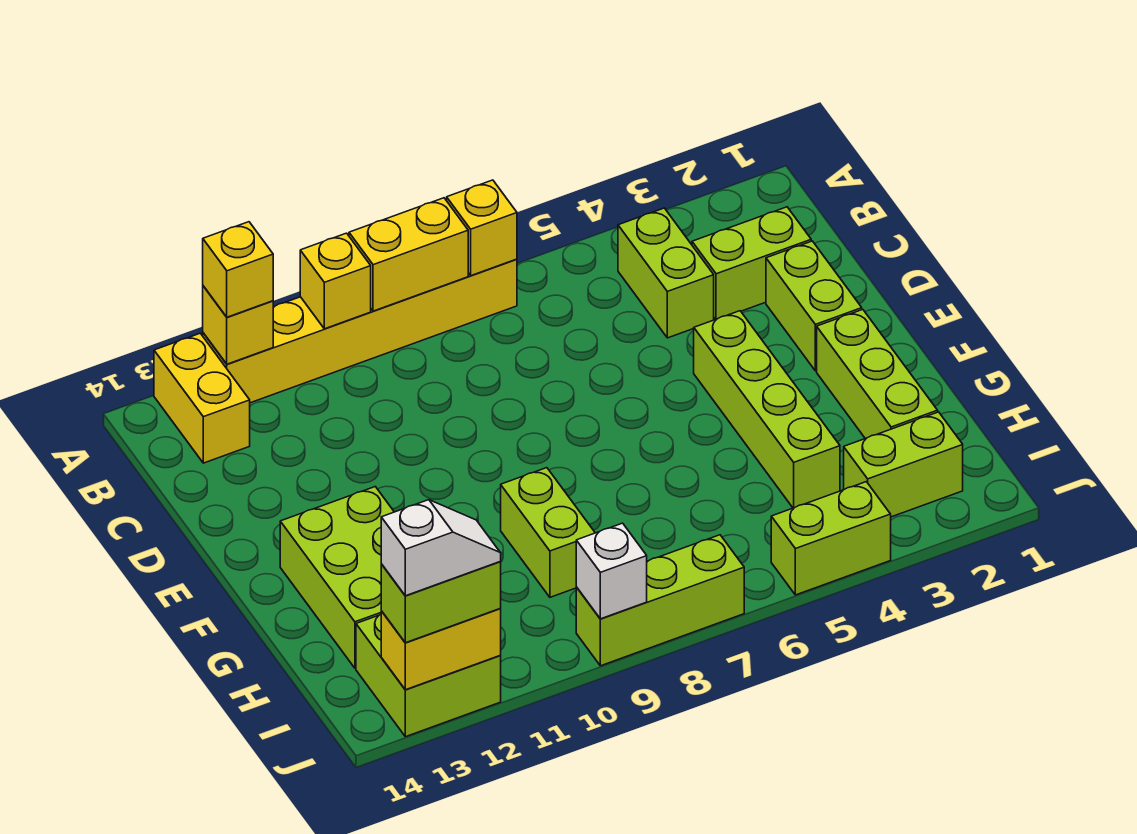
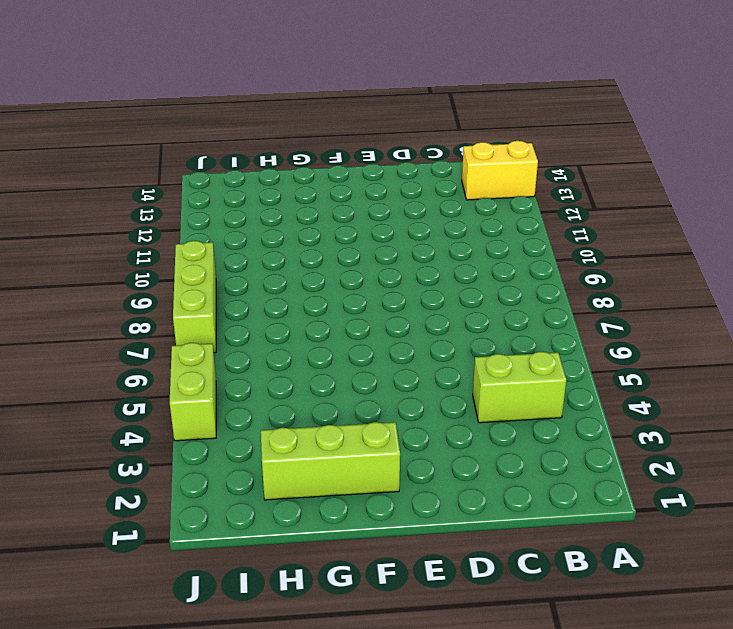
none -> yellow brick A7:A12 level 1
none -> lime brick C2:C3 level 1
none -> lime brick D2:E2 level 1

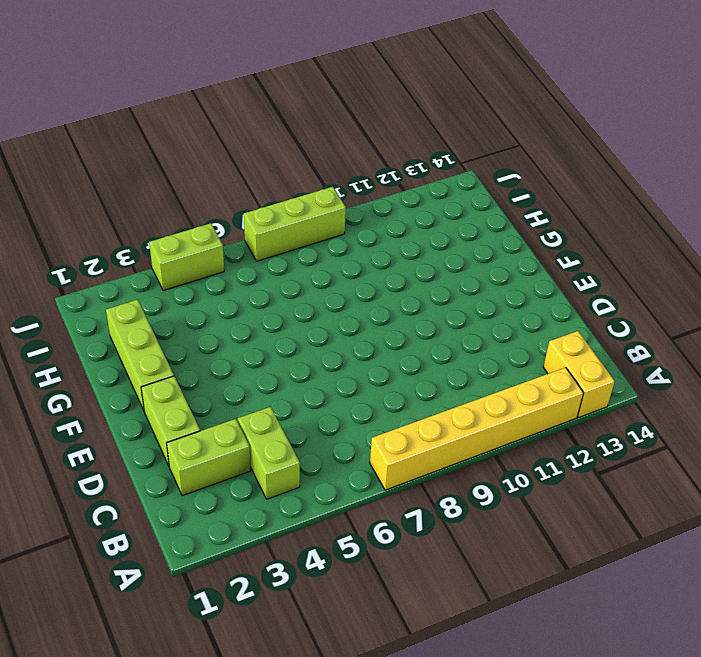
none -> lime brick E4:H4 level 1
none -> lime brick F12:H13 level 1
none -> lime brick G9:H9 level 1

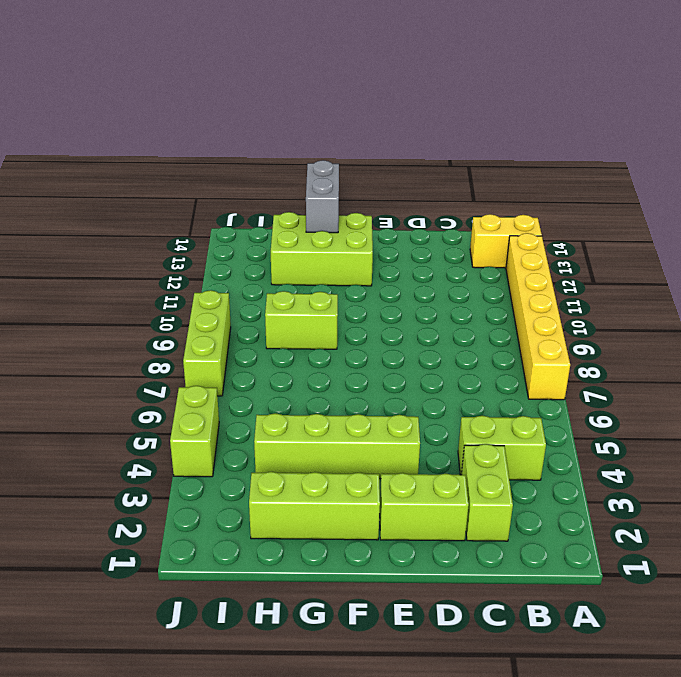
grey brick G13:G14 level 2 -> none
none -> lime brick I2:I3 level 1
none -> lime brick I12:J13 level 1
none -> yellow brick A7 level 2

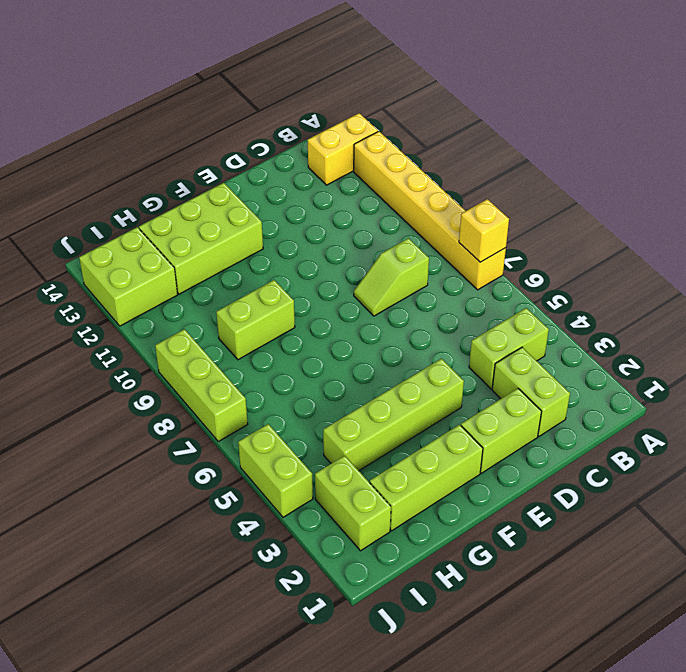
lime slope C8:D8 level 1 top C -> none
none -> yellow brick A8:A9 level 2
none -> yellow brick A10 level 2
none -> yellow brick A12 level 2

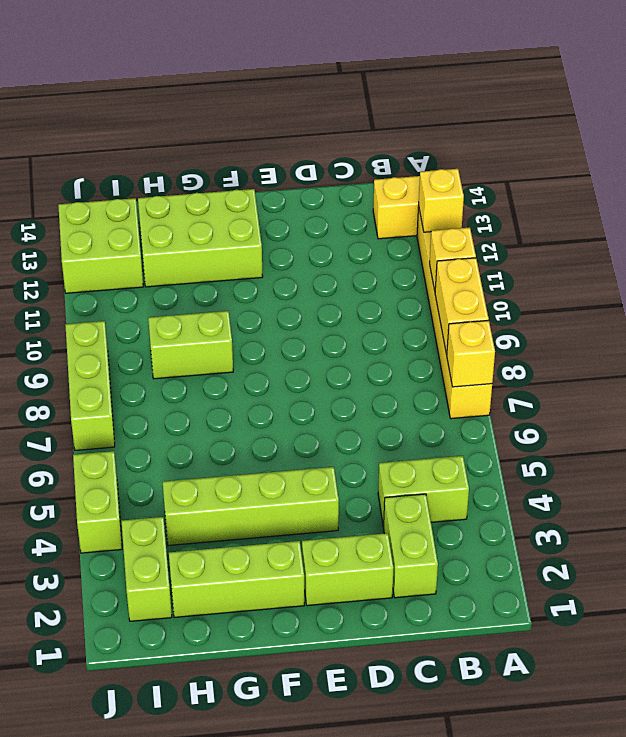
none -> white brick J9 level 2
none -> yellow brick J12:J13 level 2
none -> yellow brick A12 level 3

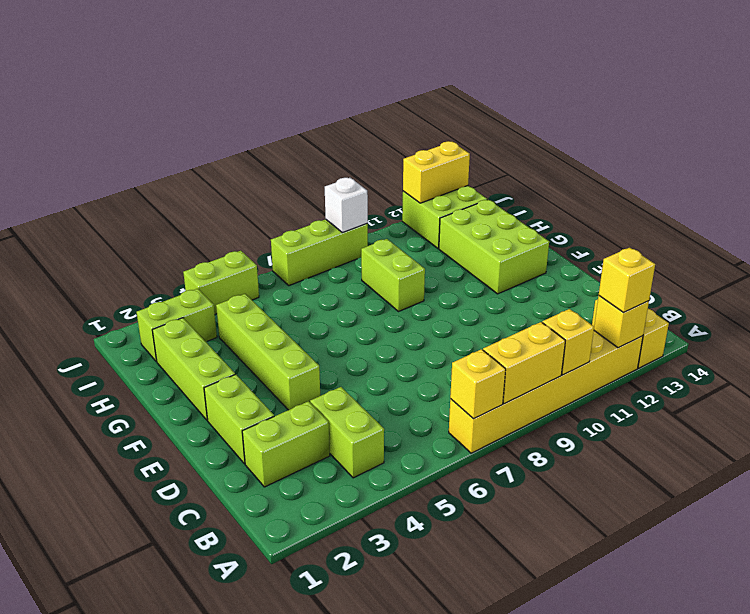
none -> lime brick J12:J13 level 3
none -> white slope J12:J13 level 4 top 13

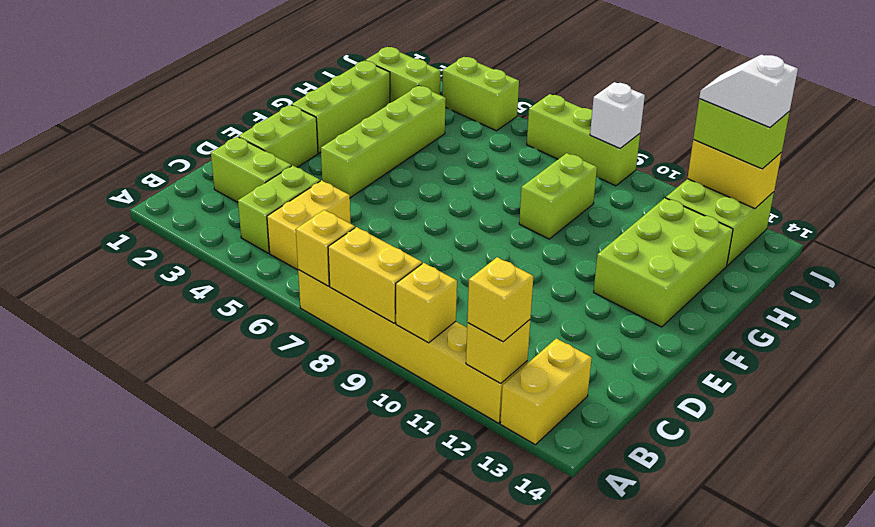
yellow brick B5:C5 level 1 -> none

